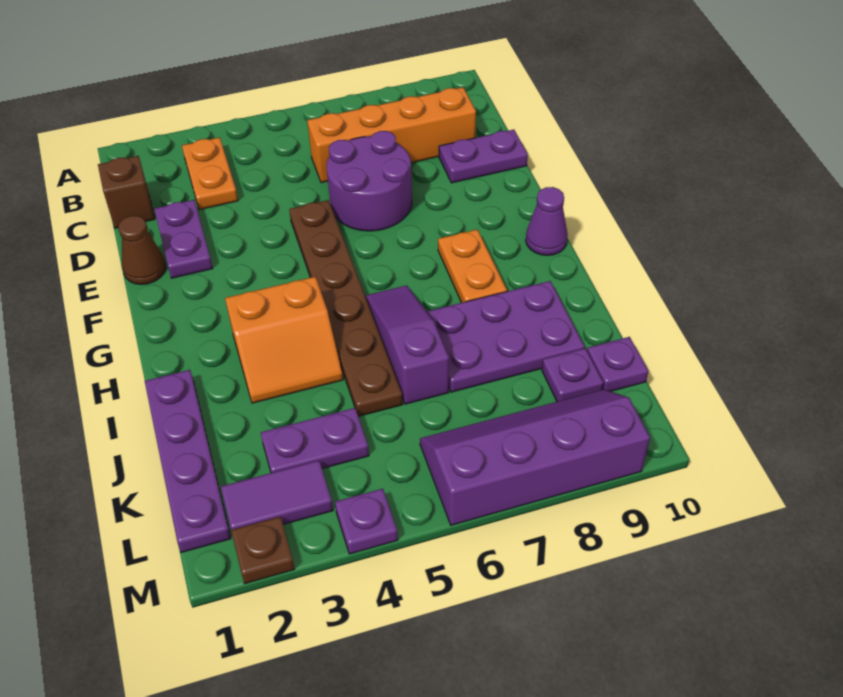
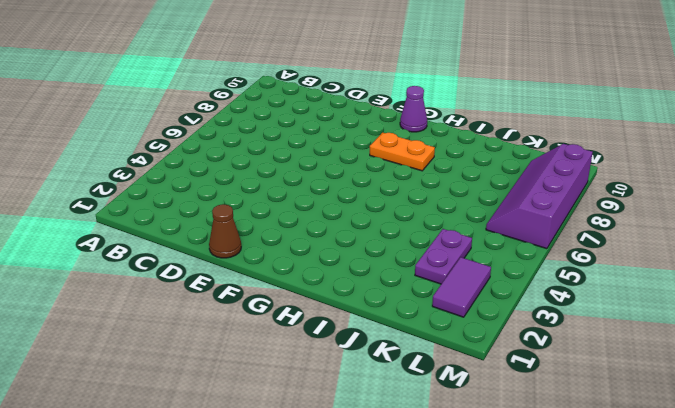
none -> orange plate B3:C3 level 1
none -> brown brick C1 level 1
none -> orange brick C6:C9 level 1

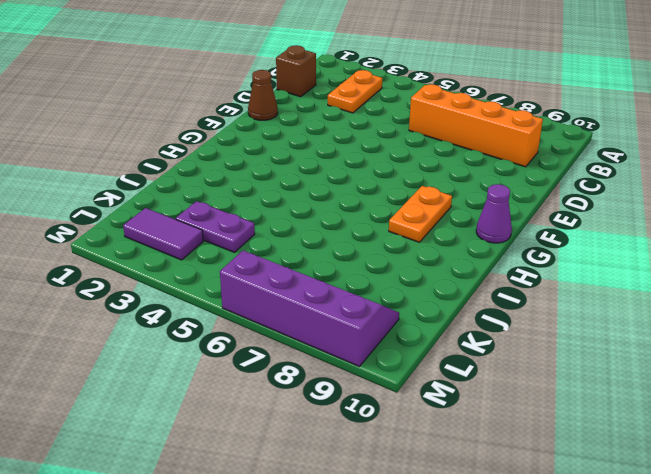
none -> purple plate D2:E2 level 1
none -> purple round brick D6:E7 level 1
none -> purple plate D9:D10 level 1

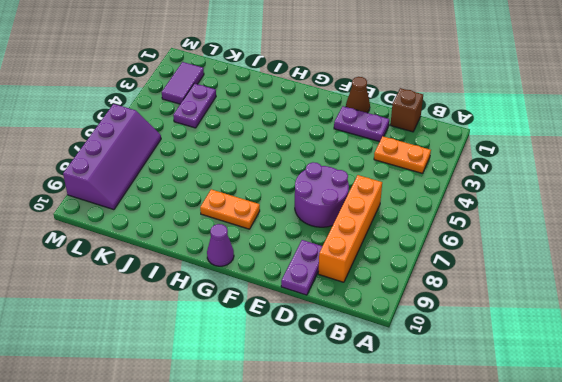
none -> brown plate E5:J5 level 1
none -> orange slope H3:I4 level 1 top H
none -> purple slope H6:J6 level 1 top J

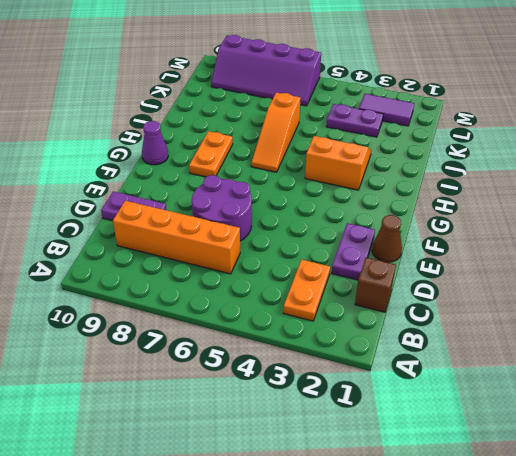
orange slope H6:J6 level 1 top J -> purple slope H6:J6 level 1 top J
none -> brown plate E5:J5 level 1
none -> purple plate I1:L1 level 1
none -> purple plate I7:J9 level 1

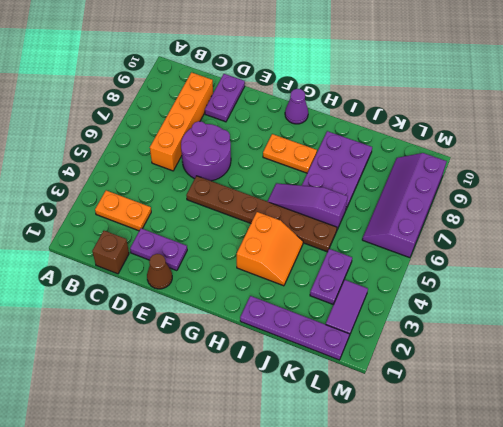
none -> purple plate K9 level 1
none -> purple plate K10 level 1
none -> brown plate M2 level 1

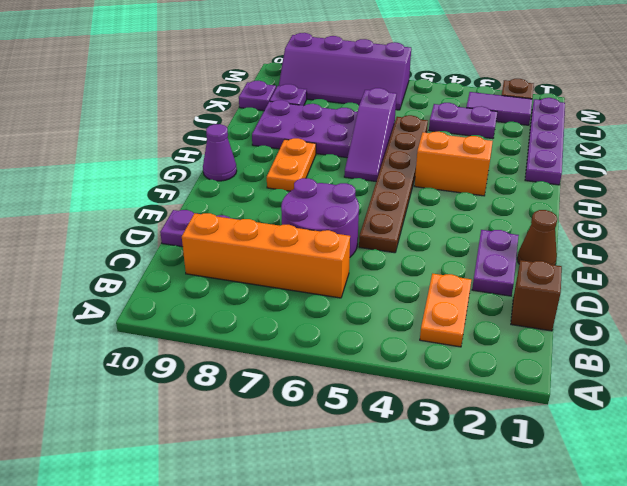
none -> purple plate M4 level 1

